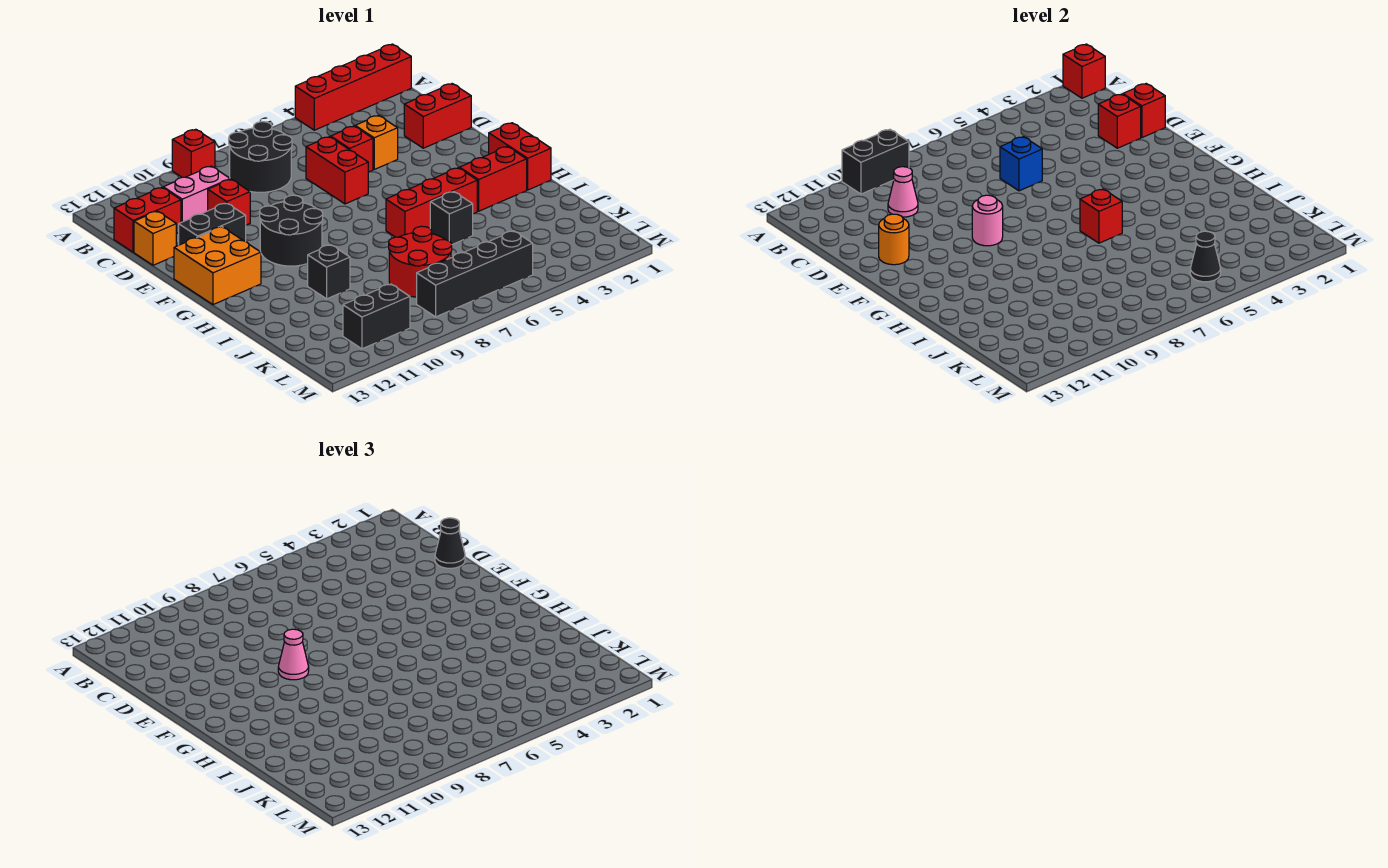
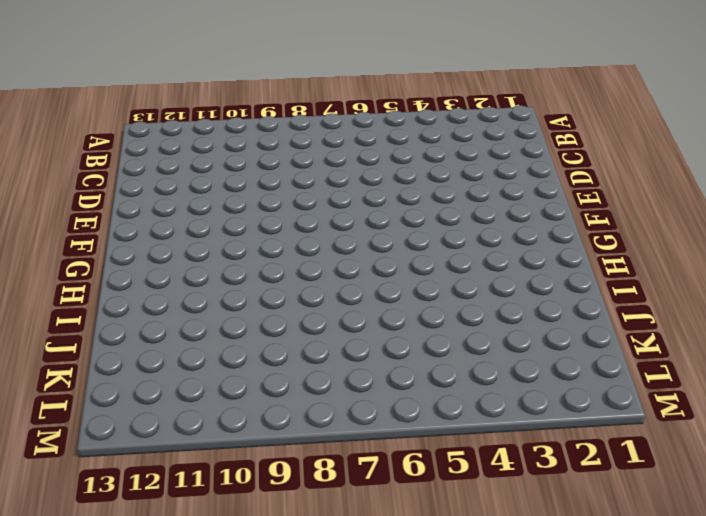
none -> red brick A1:A4 level 1
none -> red brick A9 level 1
none -> black round brick B7:C8 level 1
none -> pink brick C10:C11 level 1

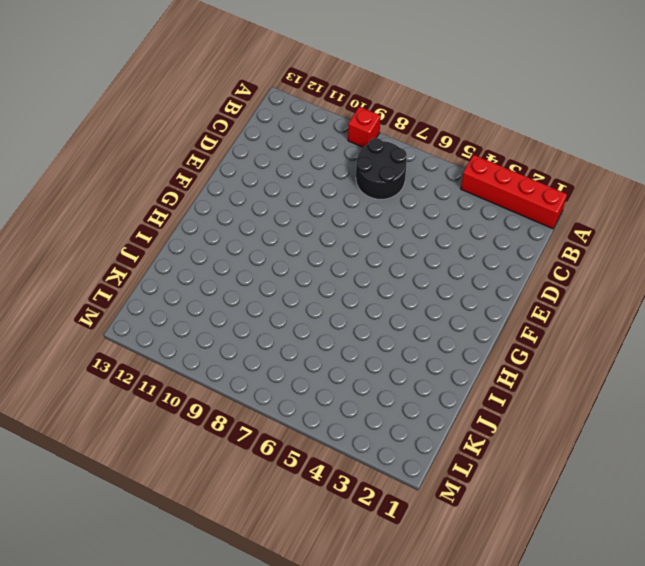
none -> pink brick C10:C11 level 1
none -> red brick C12:C13 level 1
none -> red brick D1:D2 level 1
none -> orange brick D4 level 1

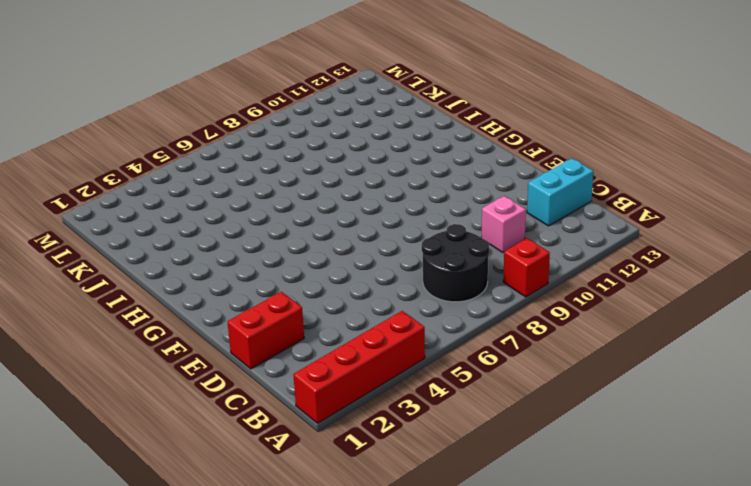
pink brick C10 level 1 -> pink brick C10:C11 level 1
cyan brick C12:C13 level 1 -> red brick C12:C13 level 1
none -> orange brick D4 level 1
none -> red brick D5 level 1
none -> red brick D6:E6 level 1
none -> red brick D10 level 1

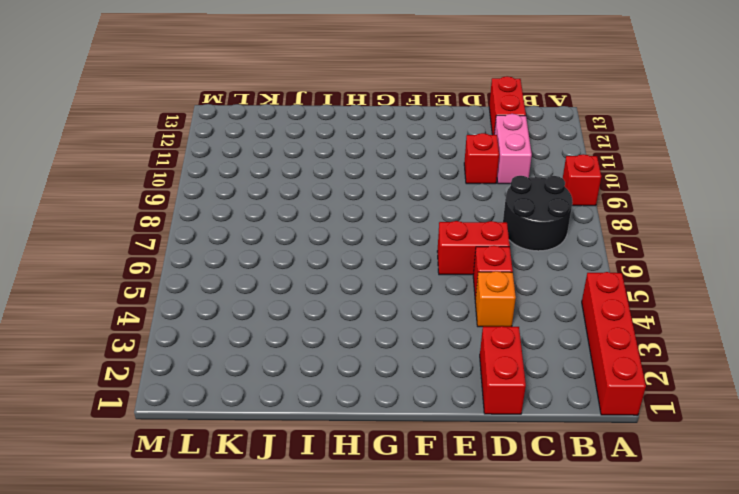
none -> orange brick D13 level 1
none -> black brick E11:E12 level 1
none -> black round brick F9:G10 level 1
none -> orange brick F12:G13 level 1

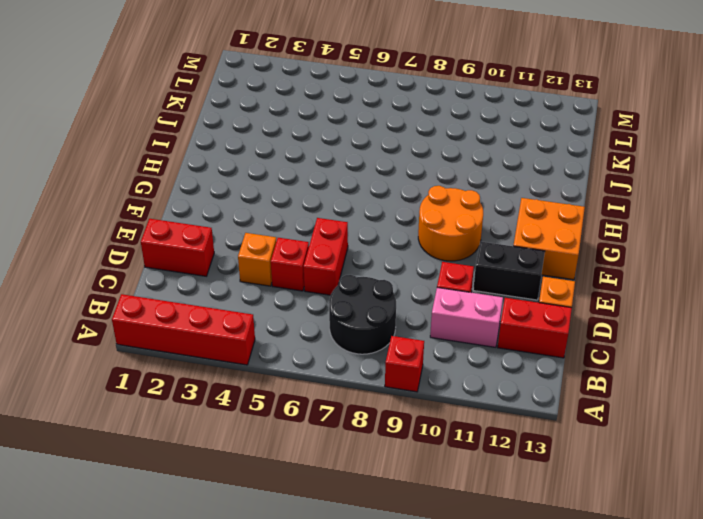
orange round brick F9:G10 level 1 -> black round brick F9:G10 level 1
none -> red brick G1:H1 level 1
none -> red brick H2:H3 level 1
none -> red brick H4:H6 level 1
none -> black brick I5 level 1

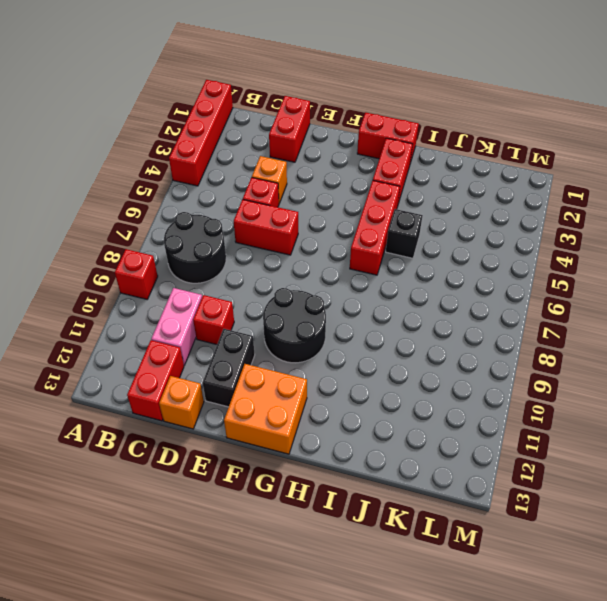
none -> black brick I10 level 1
none -> red round brick J7:K8 level 1
none -> black brick L5:L8 level 1
none -> black brick L10:L11 level 1

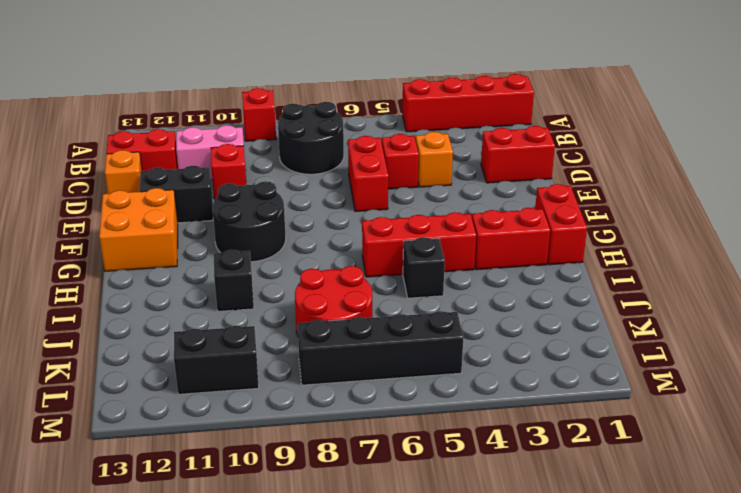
none -> red brick A1 level 2
none -> black brick A9:A10 level 2
none -> pink cone C10 level 2
none -> red brick D1 level 2

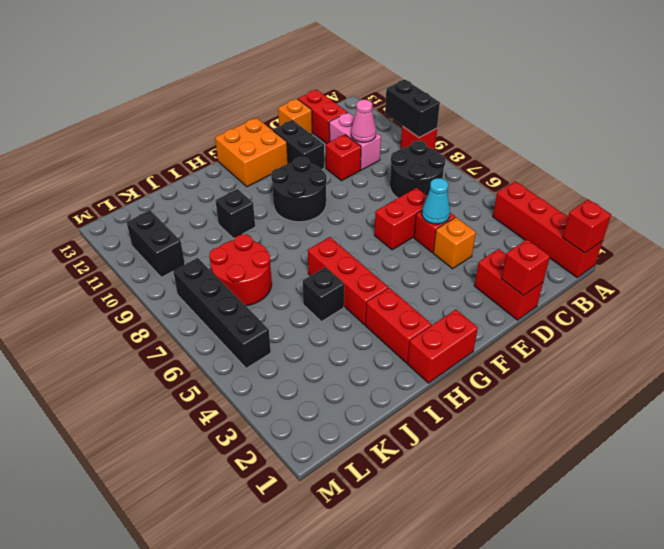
cyan cone D5 level 2 -> none
none -> red brick D2 level 2
none -> blue brick D6 level 2
none -> orange round brick E12 level 2
none -> pink round brick F9 level 2

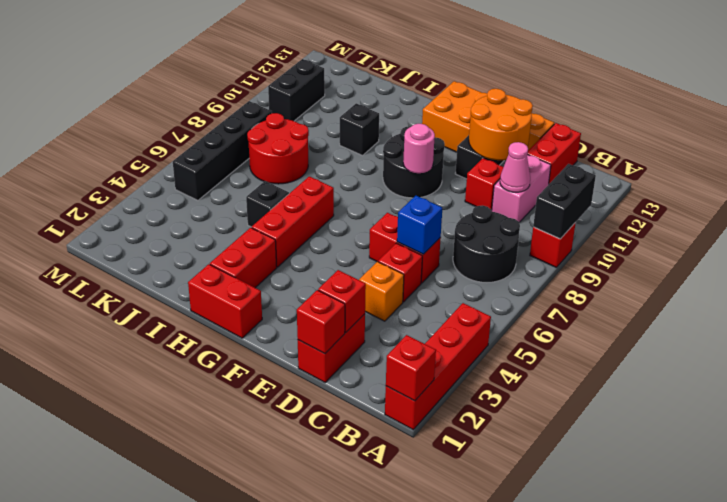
orange round brick D11:E12 level 2 -> orange round brick E12 level 2
none -> red brick H6 level 2
none -> black cone L5 level 2
none -> black cone D1 level 3
none -> pink cone F9 level 3

